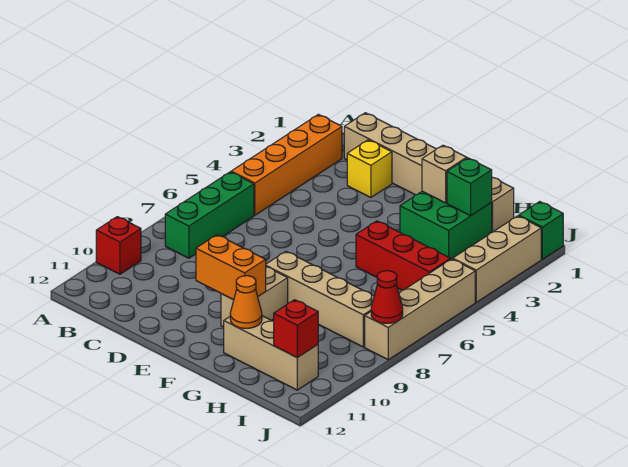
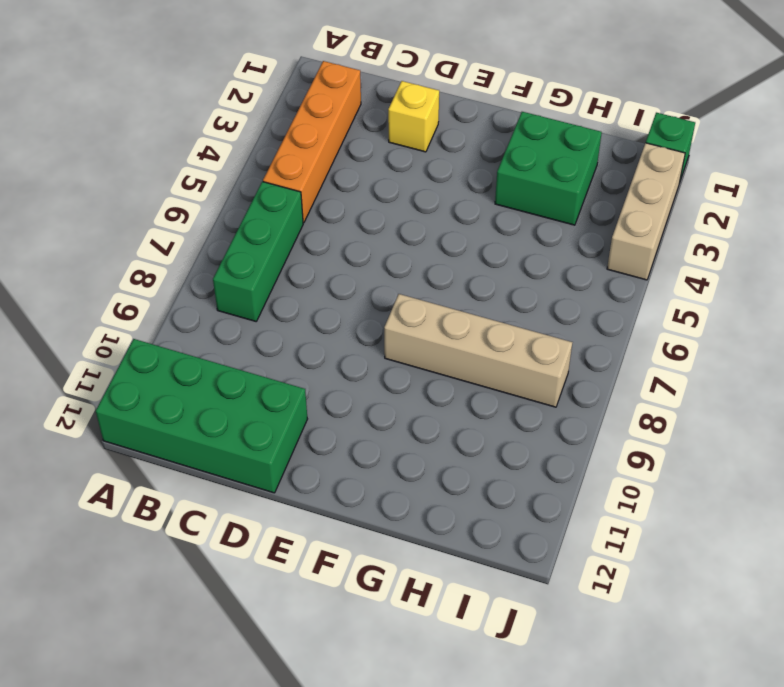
green brick A11:D12 level 1 -> none
none -> red brick A10 level 1
none -> tan brick C1:H1 level 1
none -> tan brick F9:F10 level 1

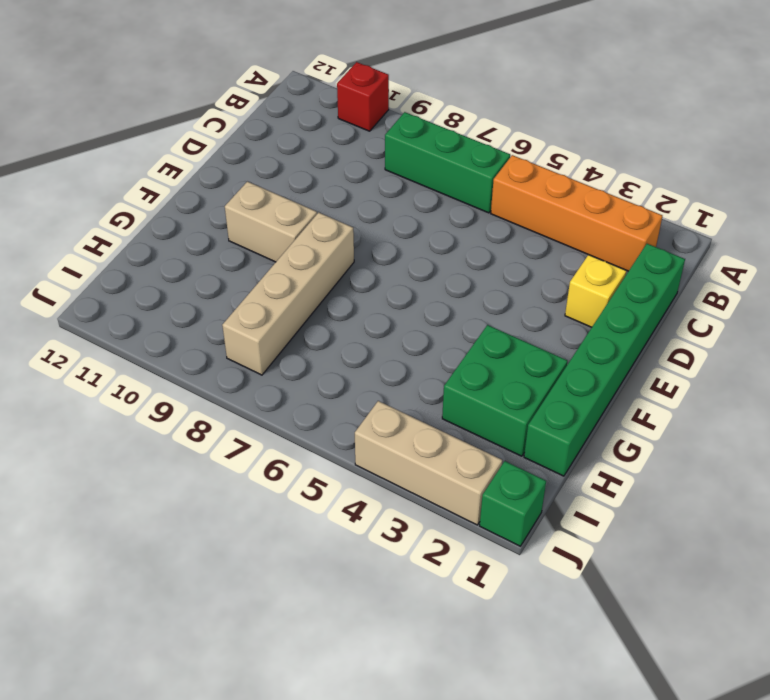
green brick C1:H1 level 1 -> tan brick C1:H1 level 1
none -> red brick G5:I5 level 1
none -> tan brick G11:I11 level 1
none -> tan brick J5:J8 level 1

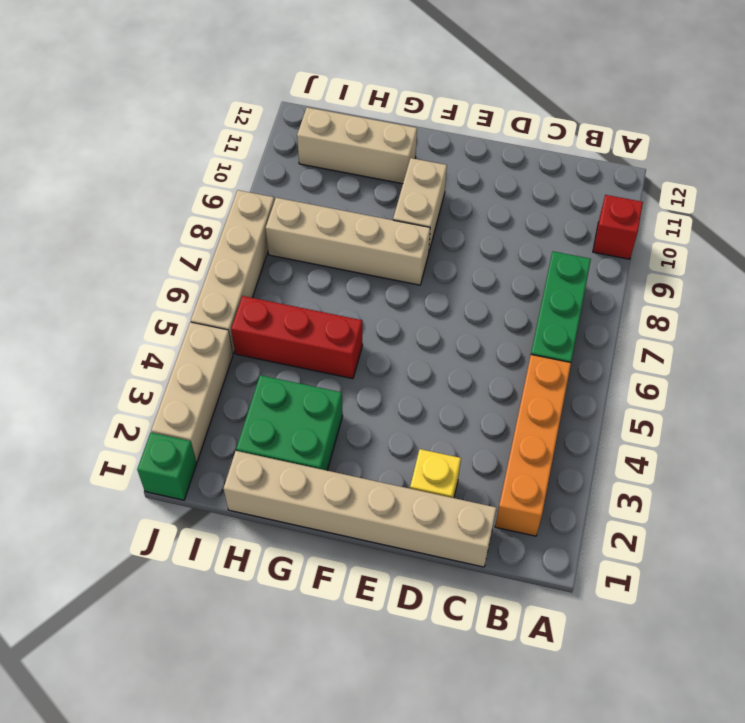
none -> orange brick E10:F10 level 2
none -> tan brick G2 level 2
none -> orange cone G11 level 2

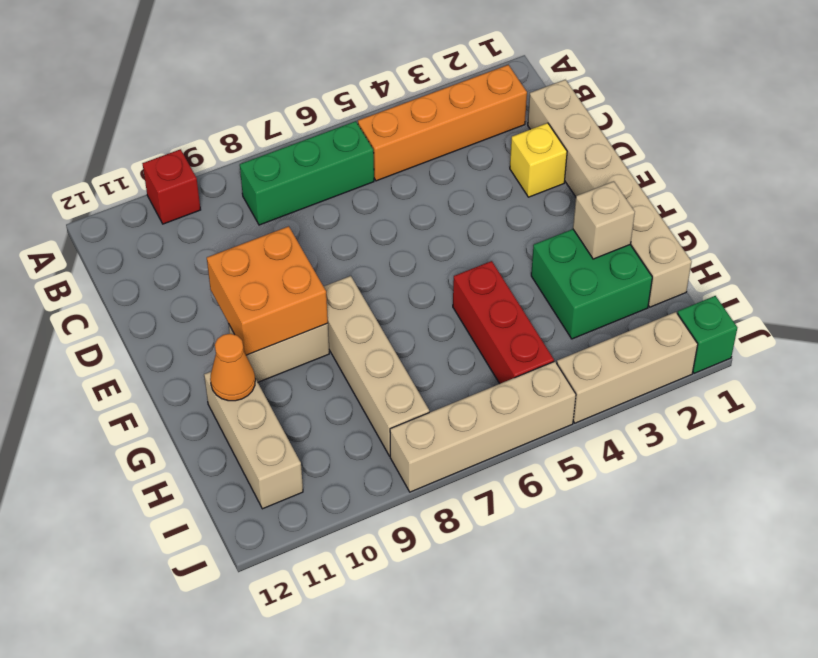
orange brick E9:F10 level 2 -> orange brick E10:F10 level 2
none -> green brick H2 level 2
none -> red brick I11 level 2
none -> red cone J8 level 2

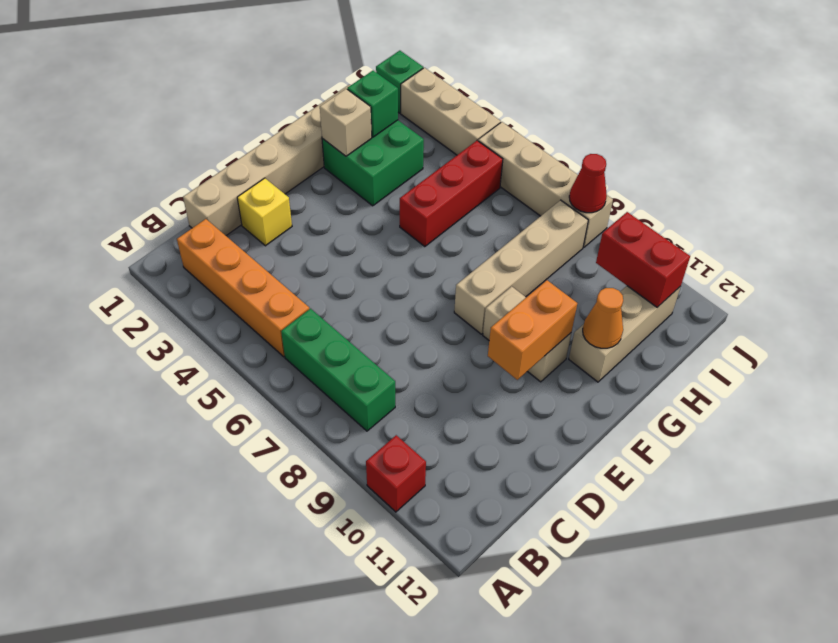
red brick I10:I11 level 2 -> red brick I11 level 2

